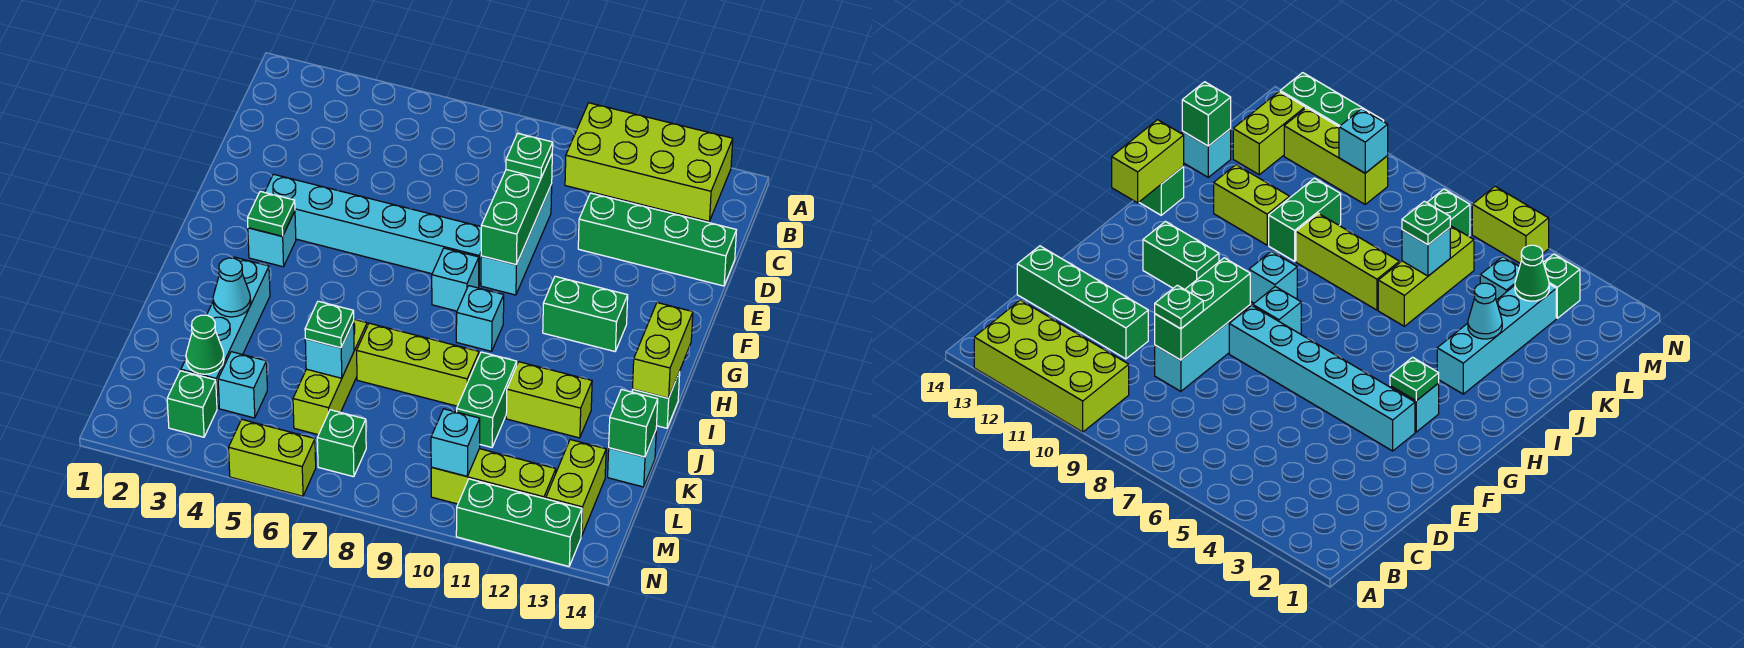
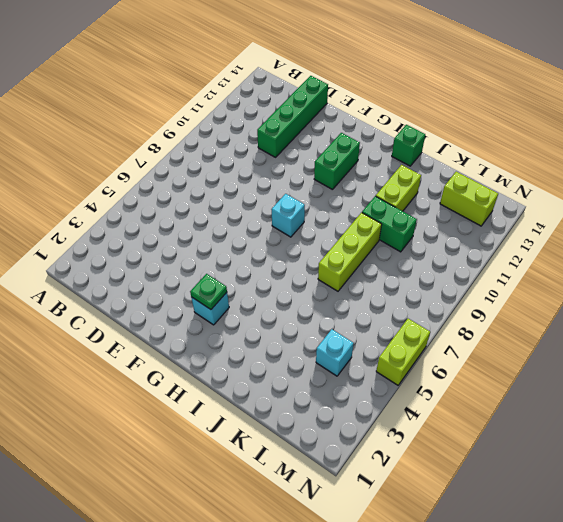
none -> lime brick A10:B13 level 1
none -> cyan brick D9:F9 level 1
none -> cyan brick F3:F8 level 1
none -> cyan brick H9 level 1

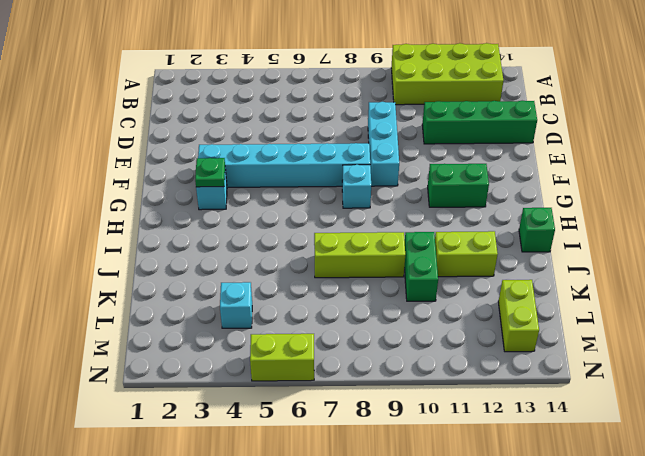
none -> cyan brick H9 level 1
none -> cyan brick I3:L3 level 1
none -> lime brick J6:L6 level 1
none -> cyan brick K14 level 1

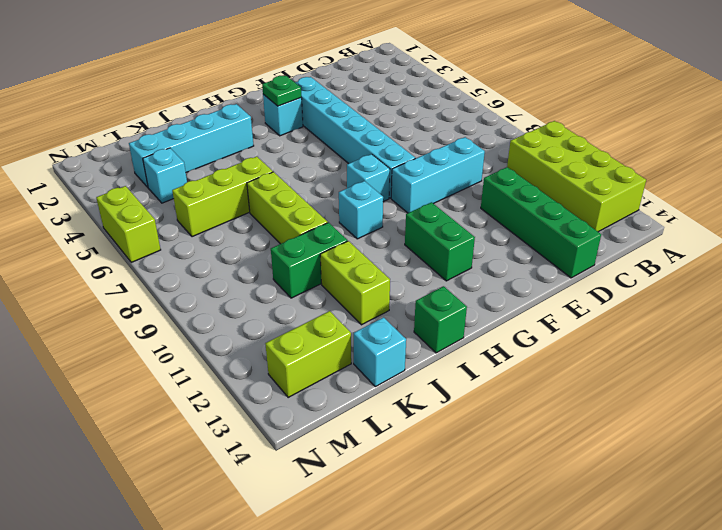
none -> green brick M3 level 1
none -> green brick M7 level 1
none -> lime brick M10:M12 level 1
none -> green brick N11:N13 level 1

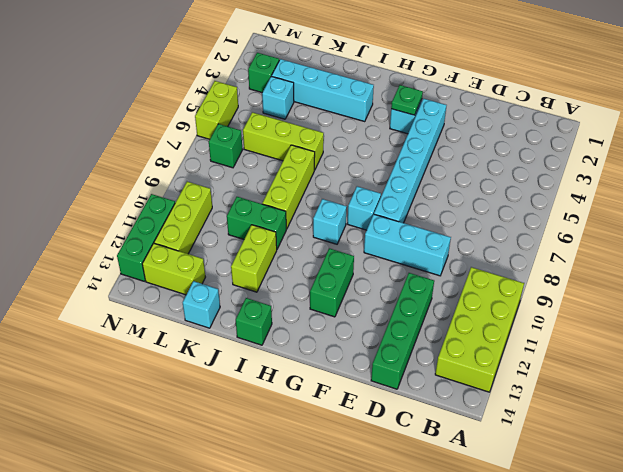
none -> green brick D9:F9 level 2
none -> lime brick H14:I14 level 2
none -> cyan cone J3 level 2
none -> cyan brick K6 level 2

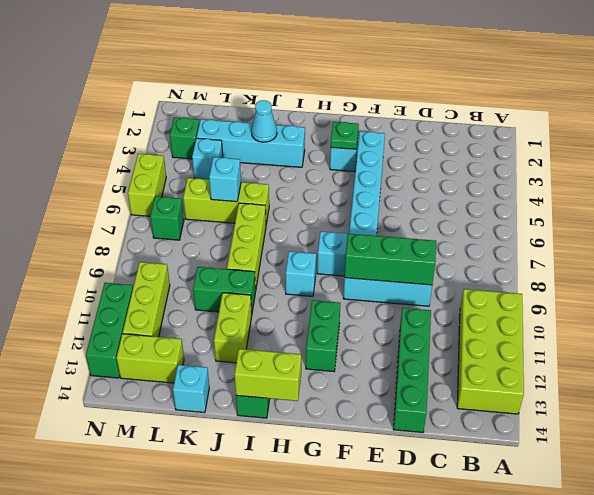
none -> green brick K14 level 2
none -> green cone L3 level 2
none -> cyan brick M10 level 2
none -> green plate D9 level 3

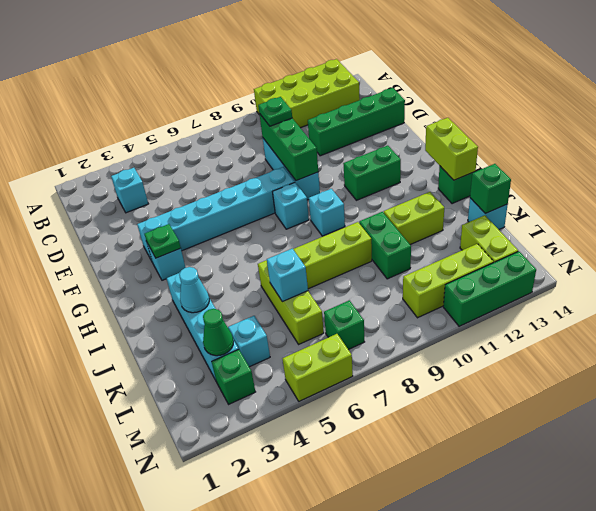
cyan brick C3 level 1 -> cyan brick M10 level 2
none -> green plate K6 level 3

